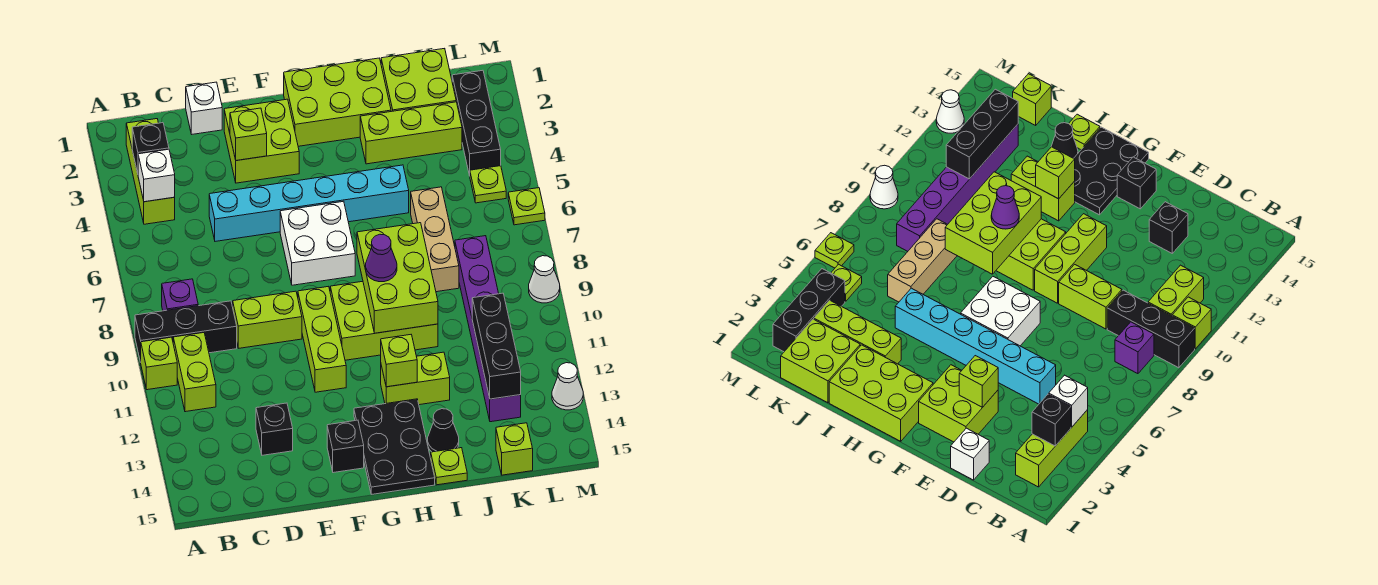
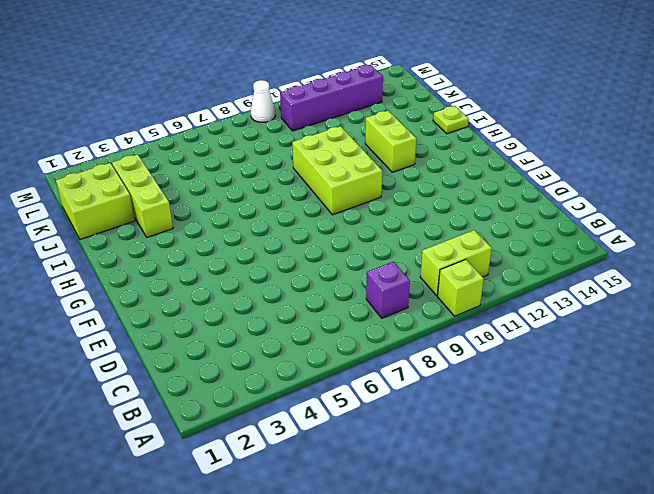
purple brick L10:L13 level 1 -> none
none -> black brick A9:C9 level 1
none -> lime brick B2:B4 level 1
none -> white brick D1 level 1
none -> cyan brick D5:I5 level 1

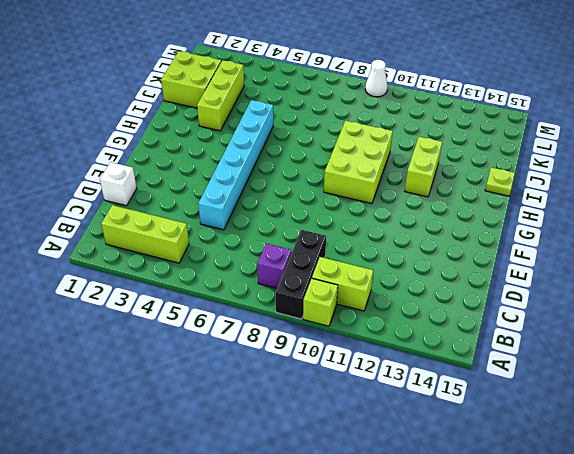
none -> lime brick D9:E9 level 1
none -> black brick D13 level 1
none -> lime brick E2:F3 level 1
none -> white brick F6:G7 level 1

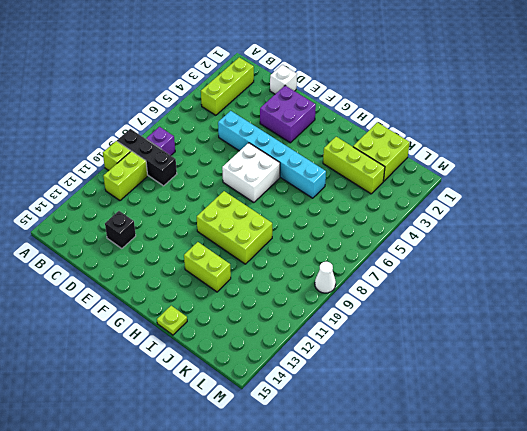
purple brick E2:F3 level 1 -> lime brick E2:F3 level 1
none -> lime brick D9:E9 level 1
none -> lime brick F9:F11 level 1
none -> black brick F14 level 1
none -> lime brick G1:I2 level 1

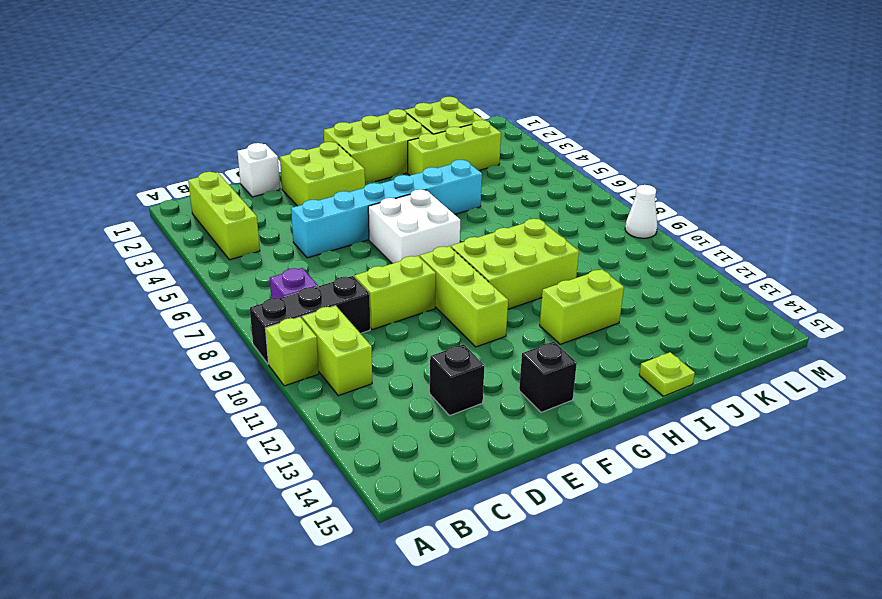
none -> black plate G13:H15 level 1
none -> black cone I14 level 1
none -> tan brick J6:J8 level 1
none -> purple brick K8:K13 level 1

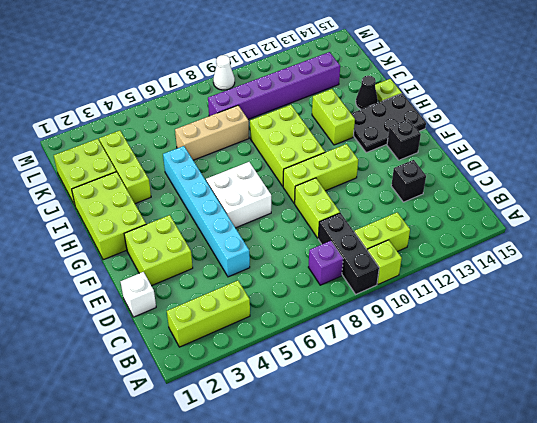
none -> lime brick K15 level 1
none -> black brick L2:L4 level 1
none -> lime plate L5 level 1
none -> lime plate M6 level 1

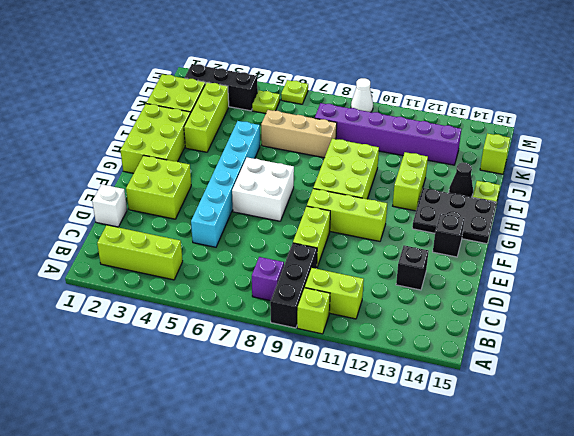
none -> white cone M13 level 1
none -> black brick B3 level 2
none -> white brick B4 level 2
none -> lime brick E3 level 2

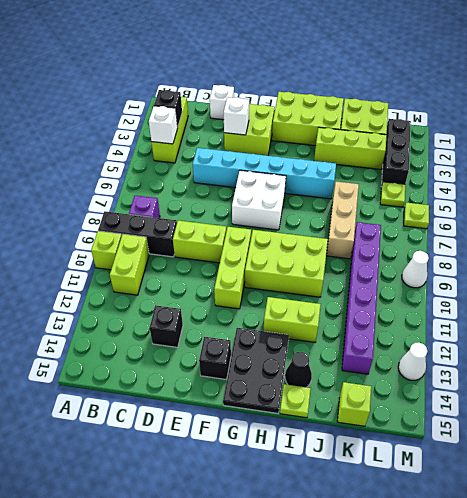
white brick E3 level 2 -> lime brick E3 level 2
none -> lime brick H8:I10 level 2
none -> lime brick H12 level 2
none -> black brick K11:K13 level 2
none -> purple cone H9 level 3

